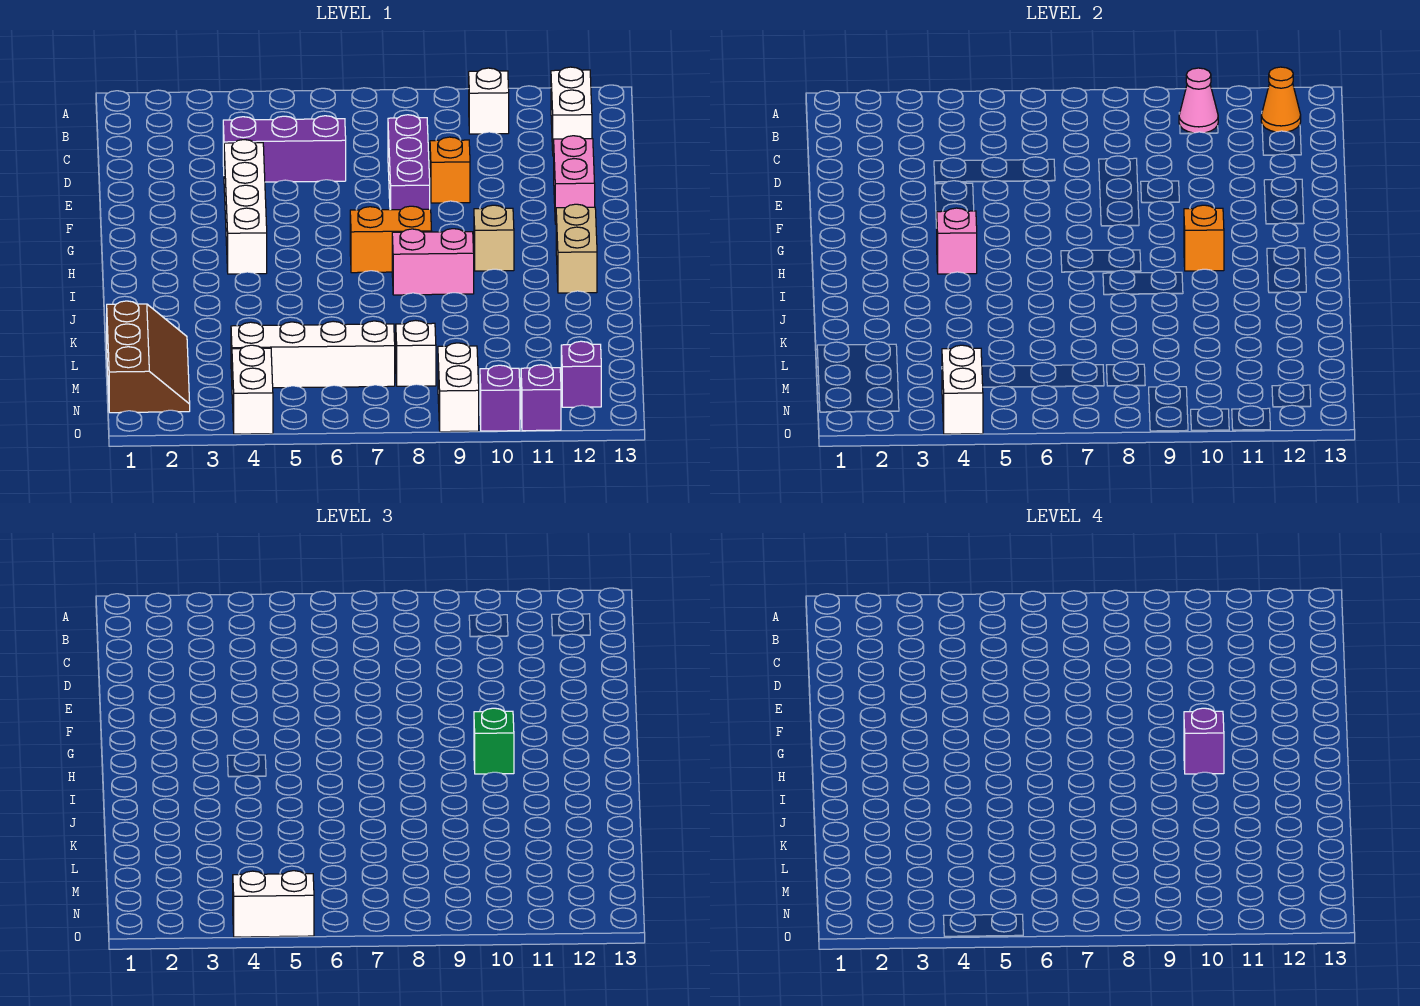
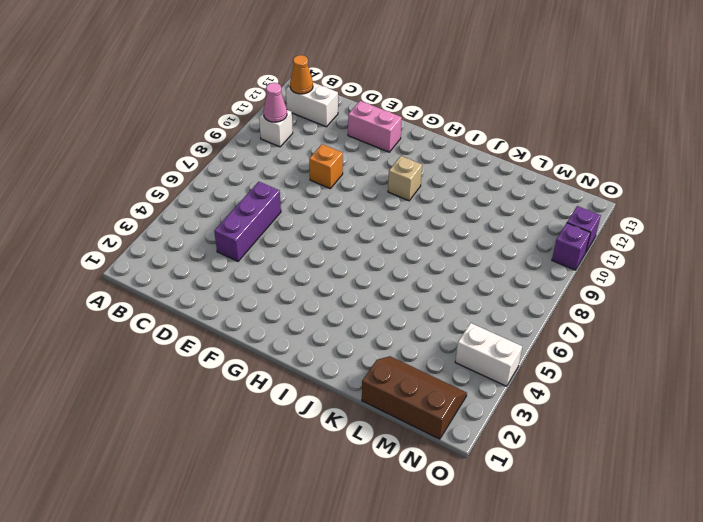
none -> purple brick D8:F8 level 1
none -> white brick E4:H4 level 1
none -> orange brick H7:H8 level 1

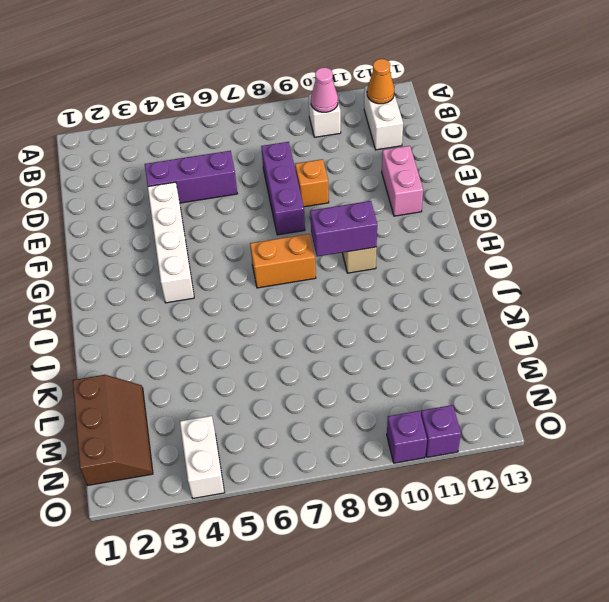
purple brick H9:H10 level 2 -> orange brick H10 level 2
none -> tan brick H12:I12 level 1
none -> pink brick I8:I9 level 1
none -> white brick M4:M7 level 1

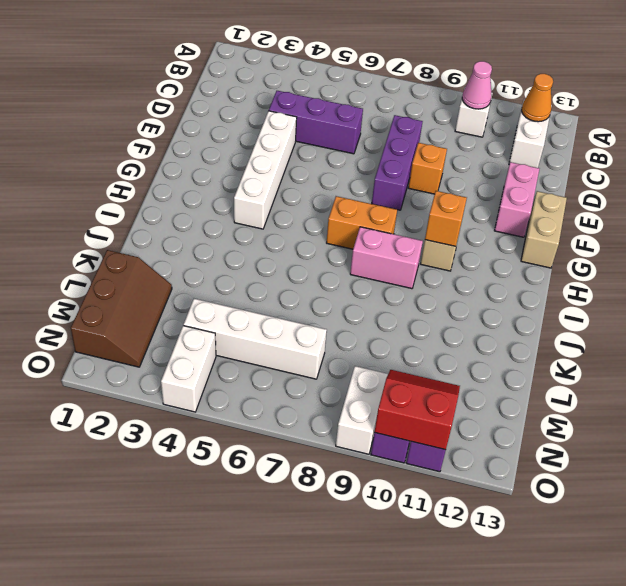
tan brick F13:G13 level 1 -> tan brick H12:I12 level 1
red slope N10:O11 level 2 top O -> none
none -> white brick M8 level 1
none -> purple brick N12 level 1
none -> pink brick H4 level 2

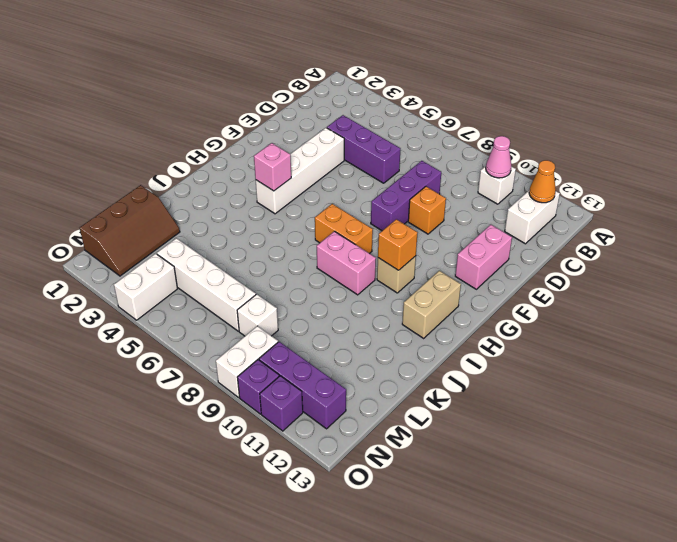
purple brick N10:N12 level 1 -> purple brick N12 level 1
none -> white brick N4:O4 level 2
none -> green brick H10 level 3
none -> white brick O4:O5 level 3

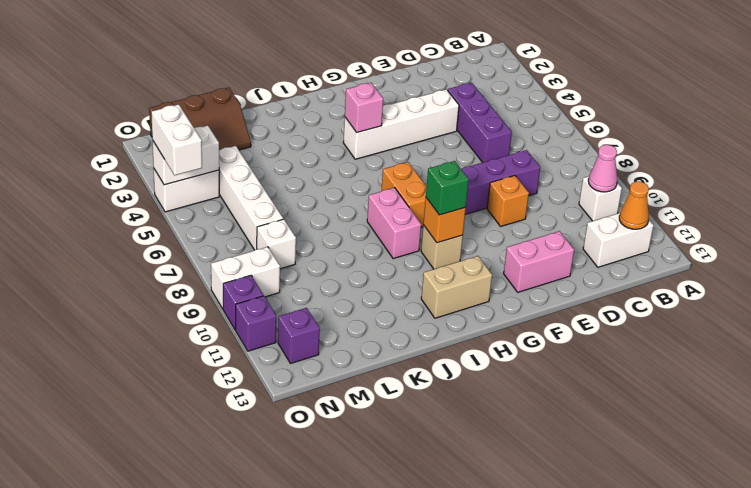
none -> purple brick H10 level 4

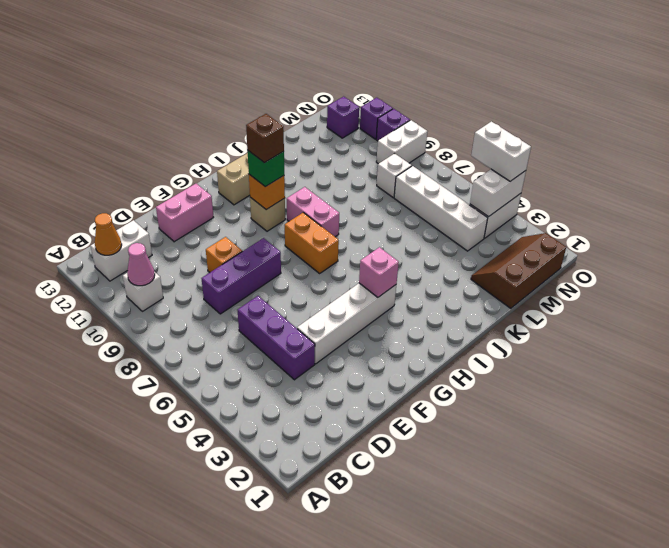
brown brick H10 level 4 -> purple brick H10 level 4

